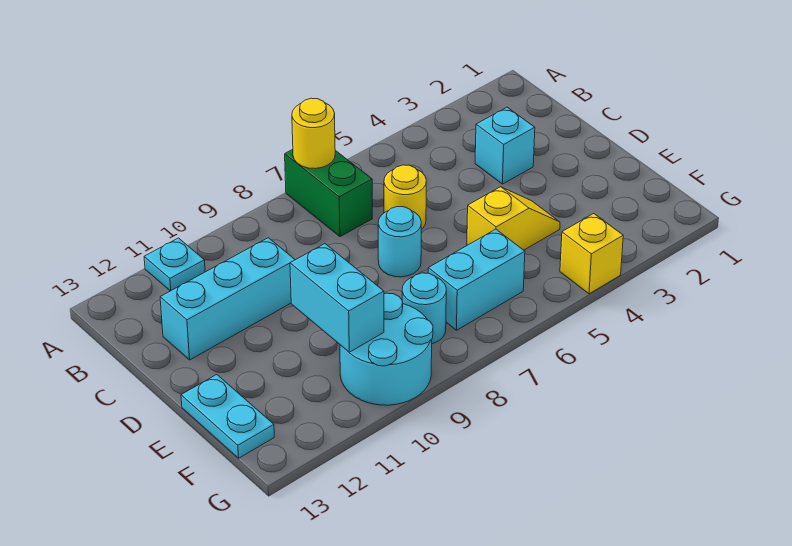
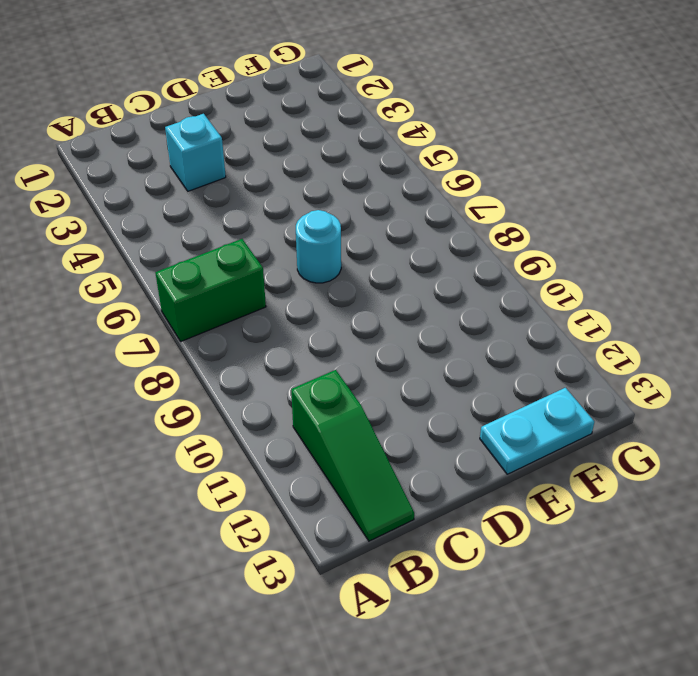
green slope B11:B13 level 1 top 11 -> none
none -> cyan plate A11 level 1
none -> yellow round brick C6 level 1
none -> cyan brick C10:C12 level 1

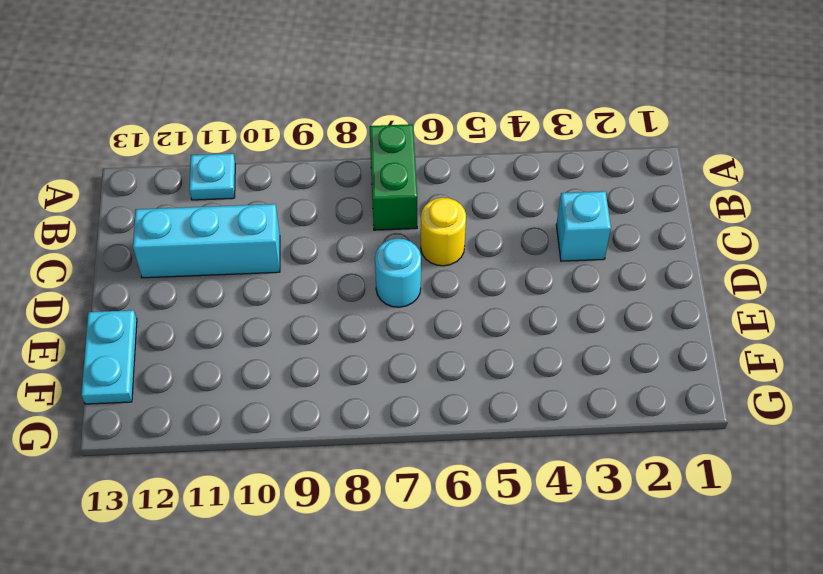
none -> yellow slope E4:E5 level 1 top 5
none -> cyan brick F6:F7 level 1
none -> cyan round brick F8 level 1

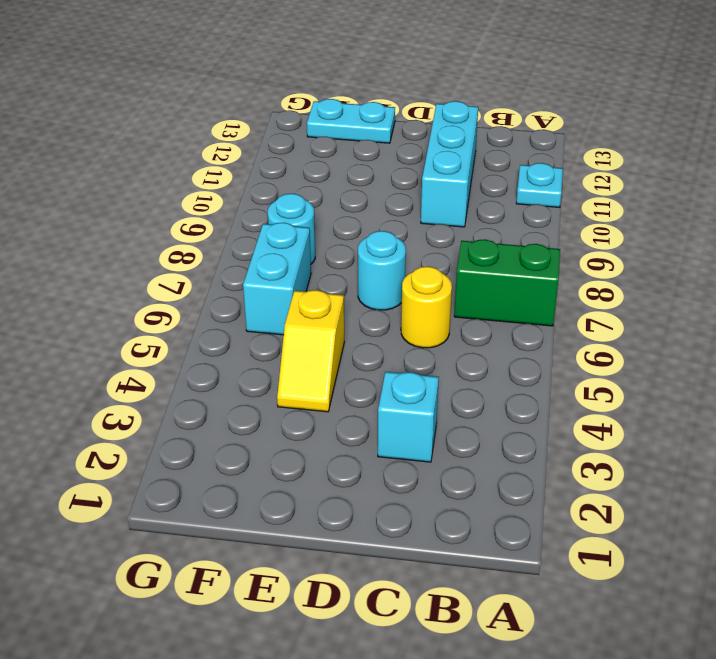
none -> cyan round brick F9:G10 level 1
none -> yellow brick G4 level 1
none -> yellow round brick A7 level 2

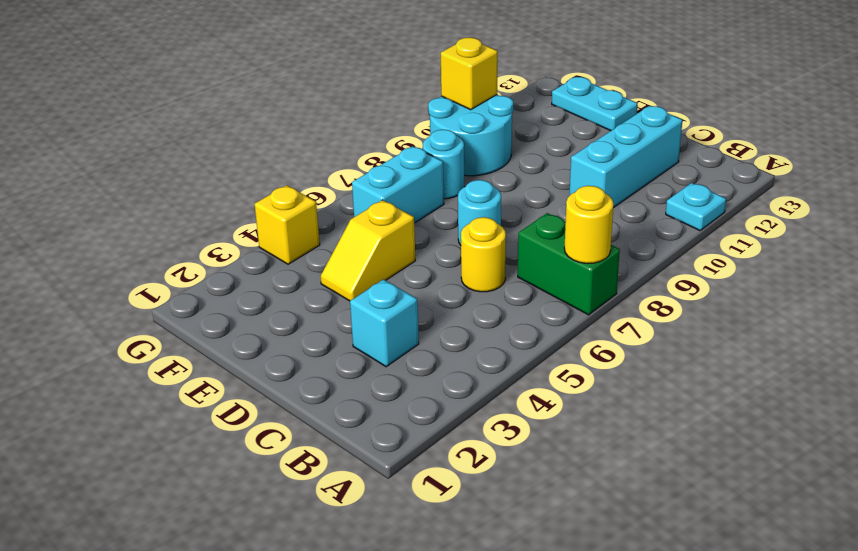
yellow brick G10 level 2 -> none
none -> cyan brick E10:F10 level 2

